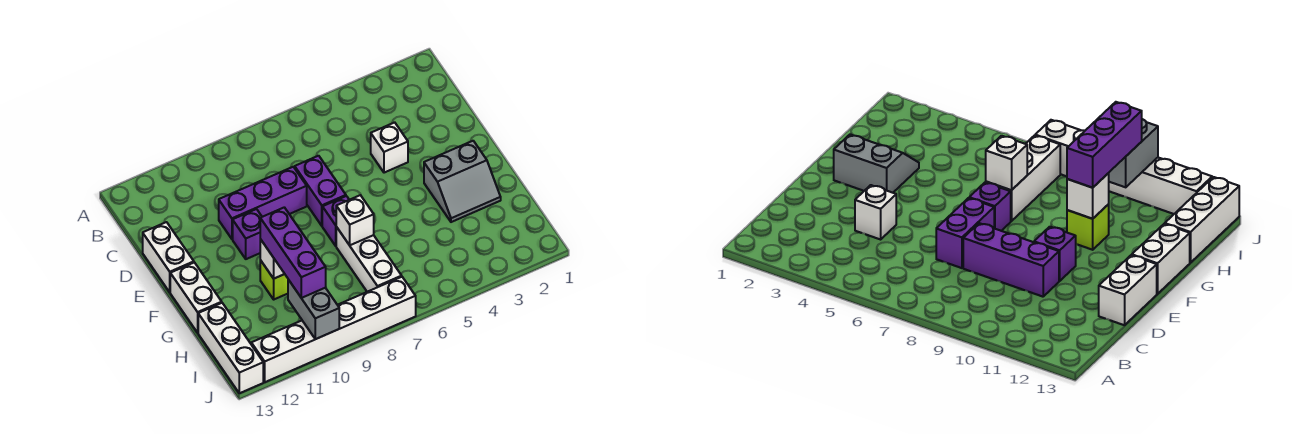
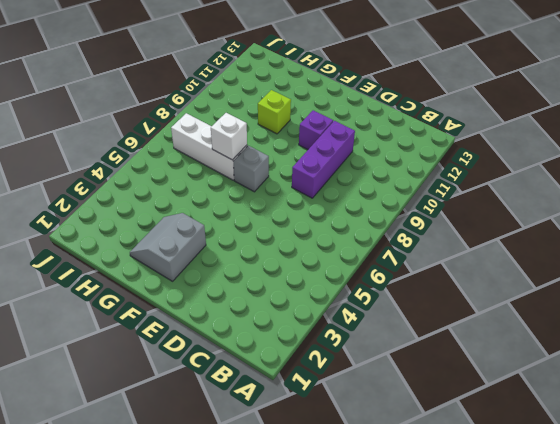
grey brick F7 level 1 -> purple brick F7 level 1
none -> white brick D4 level 1
none -> purple brick D7:E7 level 1
none -> white brick D13:E13 level 1

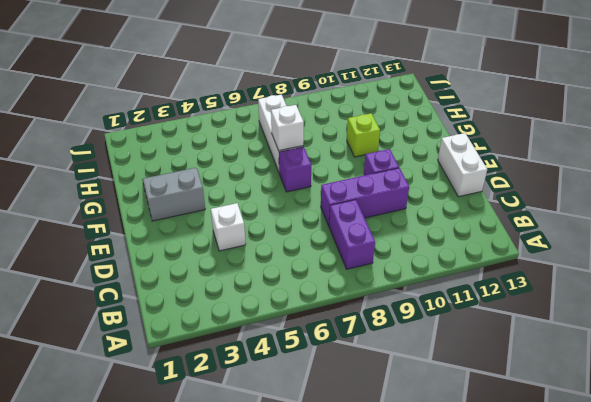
purple brick B8:C8 level 1 -> purple brick D7:E7 level 1
none -> white brick F13:G13 level 1
none -> white brick H13:J13 level 1
none -> white brick J7:J12 level 1

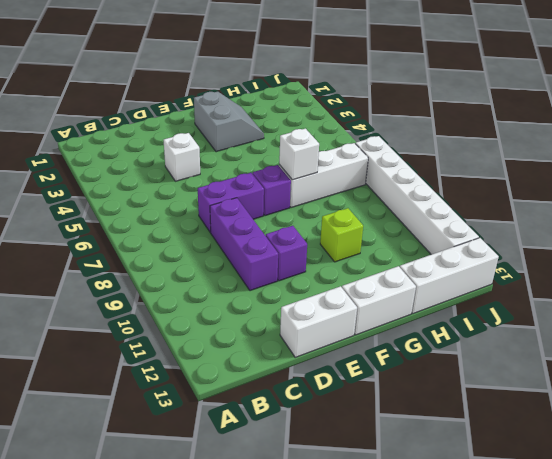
none -> white brick G10 level 2
none -> grey brick I10:J10 level 2
none -> purple brick G10:I10 level 3

